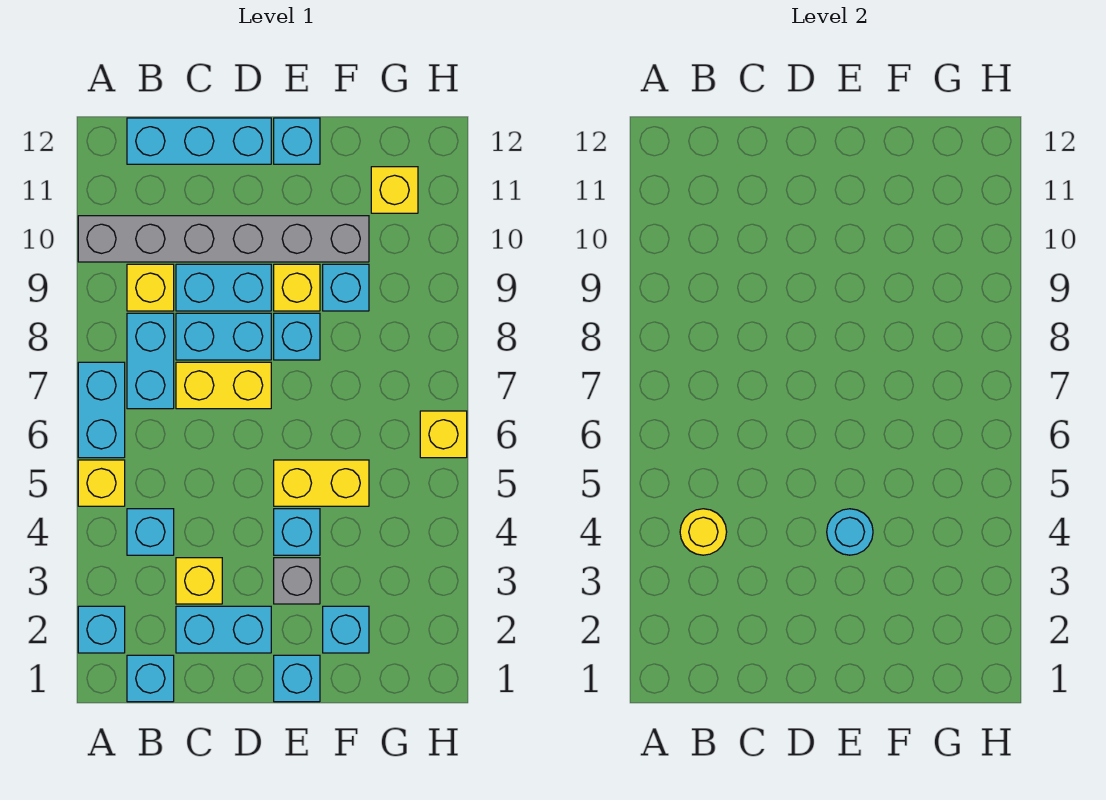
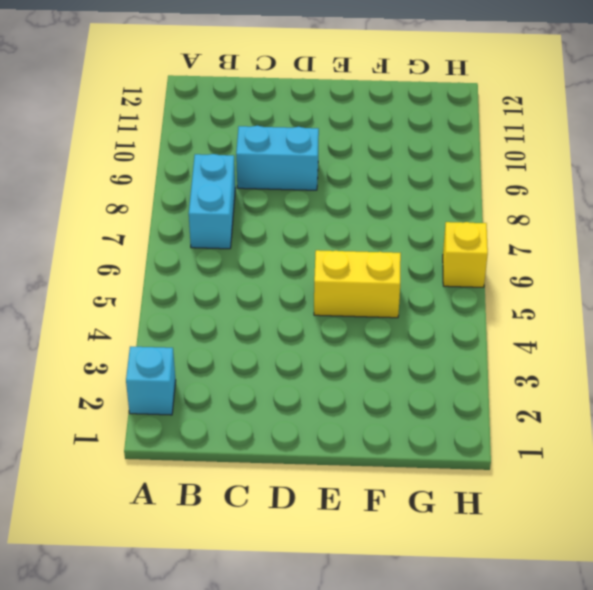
none -> yellow brick A5 level 1
none -> cyan brick A6:A7 level 1
none -> grey brick A10:F10 level 1

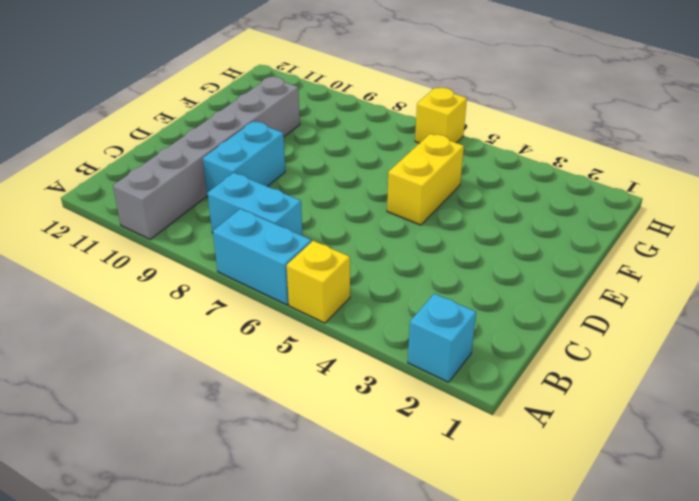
none -> cyan brick B1 level 1
none -> cyan brick B4 level 1
none -> yellow brick B9 level 1

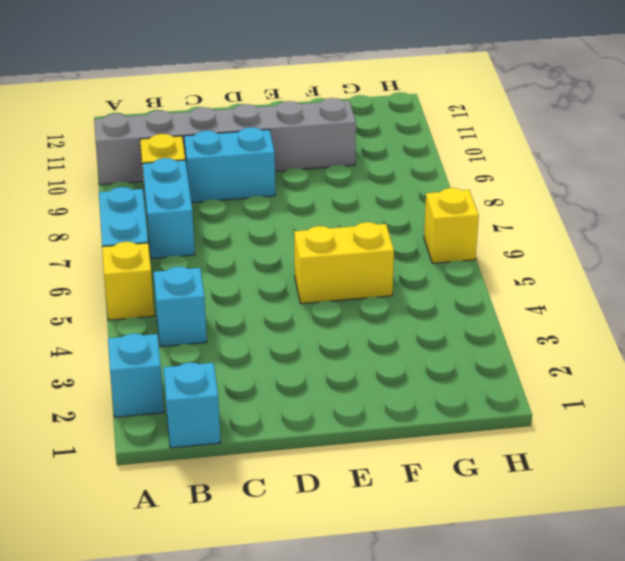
none -> cyan brick B12:D12 level 1
none -> cyan brick C2:D2 level 1
none -> yellow brick C3 level 1

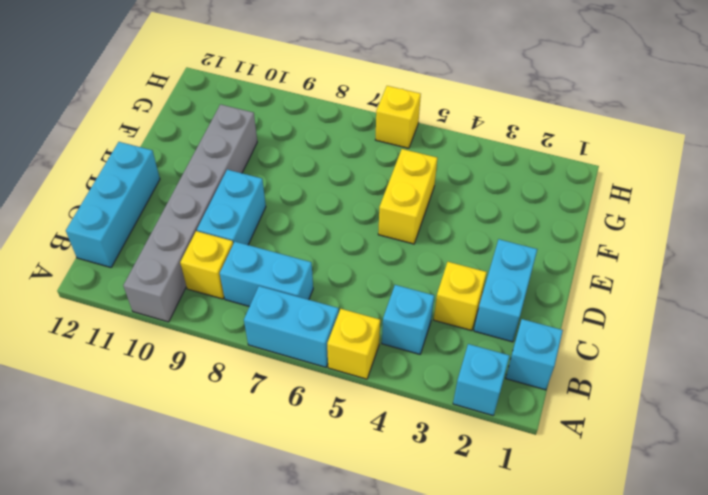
none -> yellow brick C7:D7 level 1
none -> cyan brick C8:D8 level 1
none -> cyan brick E1 level 1

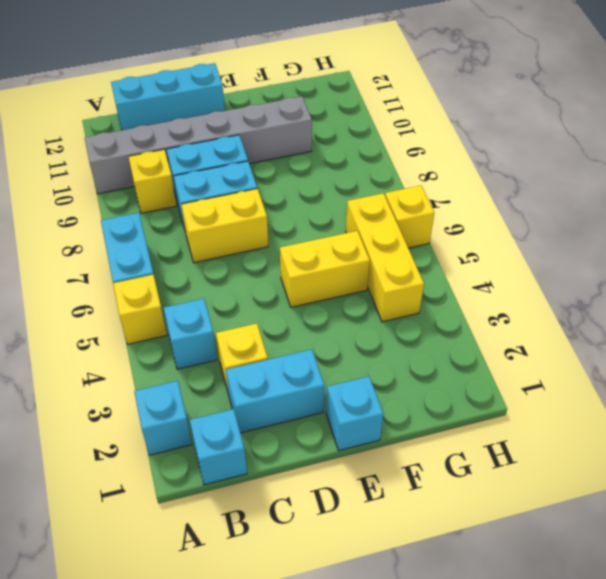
yellow brick G4:G6 level 1 -> none
none -> cyan brick B7:B8 level 1
none -> grey brick E3 level 1
none -> cyan brick E4 level 1

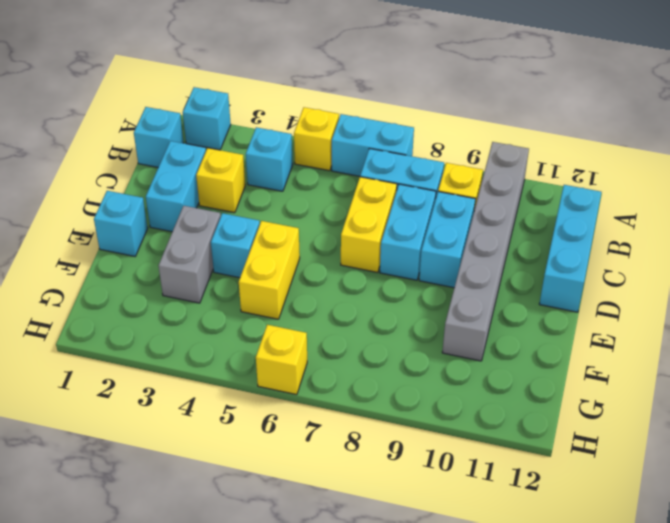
grey brick E3:F3 level 1 -> grey brick E3 level 1
none -> cyan brick E8 level 1
none -> yellow brick E9 level 1
none -> cyan brick E12 level 1

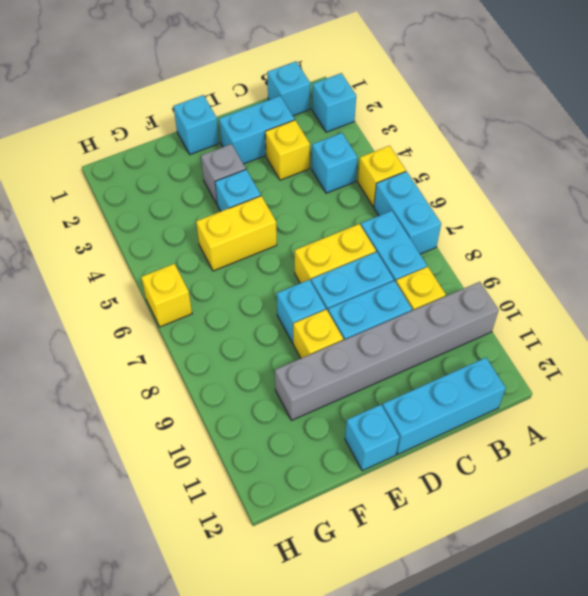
none -> cyan brick F2 level 1
none -> cyan brick F9 level 1
none -> yellow brick G11 level 1

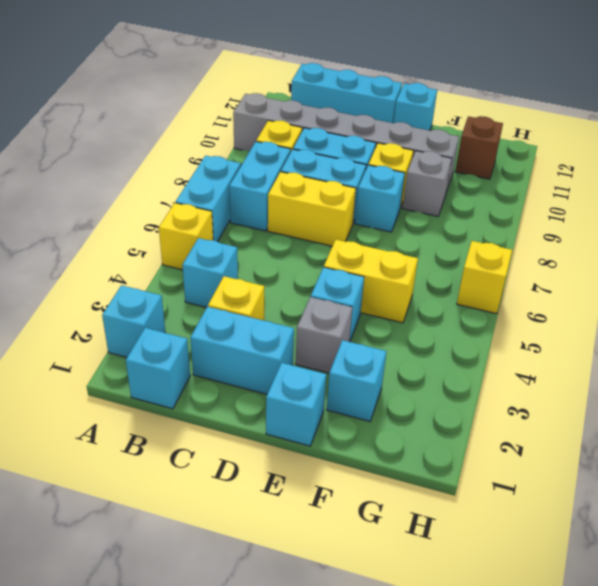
grey brick F9 level 1 -> cyan brick F9 level 1
brown brick G11 level 1 -> yellow brick G11 level 1
none -> yellow round brick B4 level 2
none -> cyan round brick E4 level 2

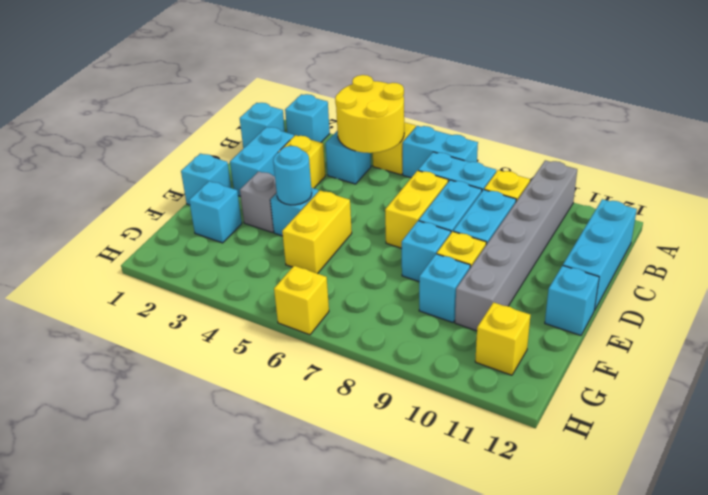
yellow round brick A4:B5 level 2 -> yellow round brick B4 level 2

